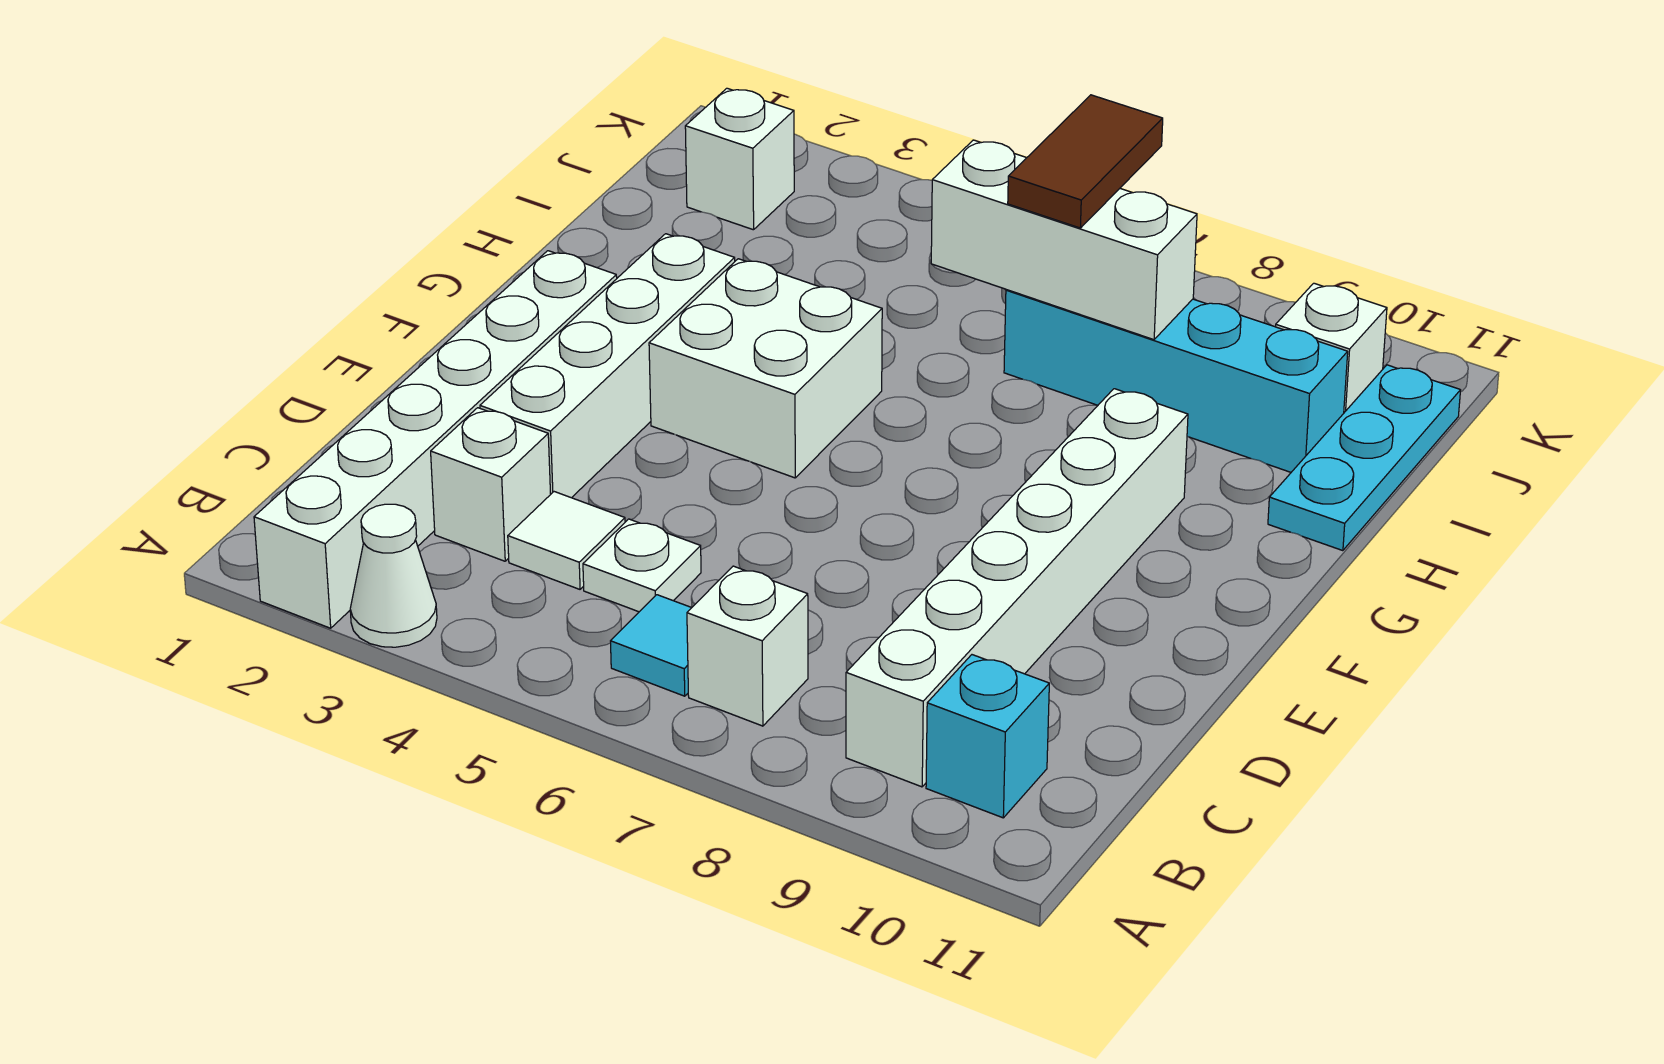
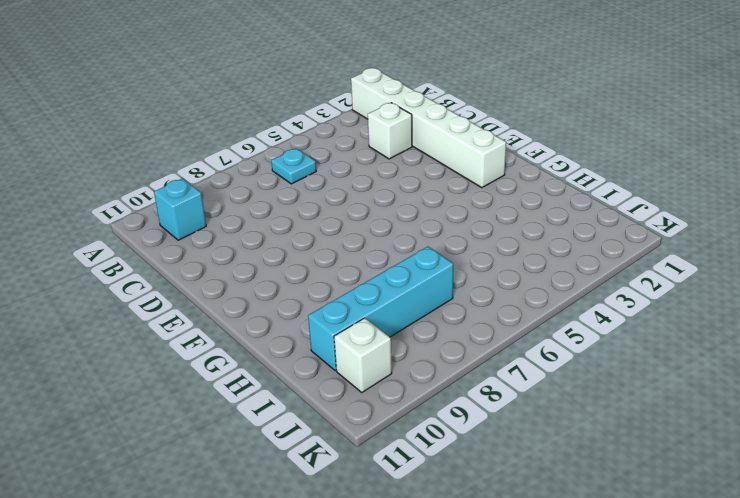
cyan plate B6 level 1 -> cyan tile B6 level 1
none -> white cone A3 level 1
none -> white brick B7 level 1
none -> white brick B9:G9 level 1

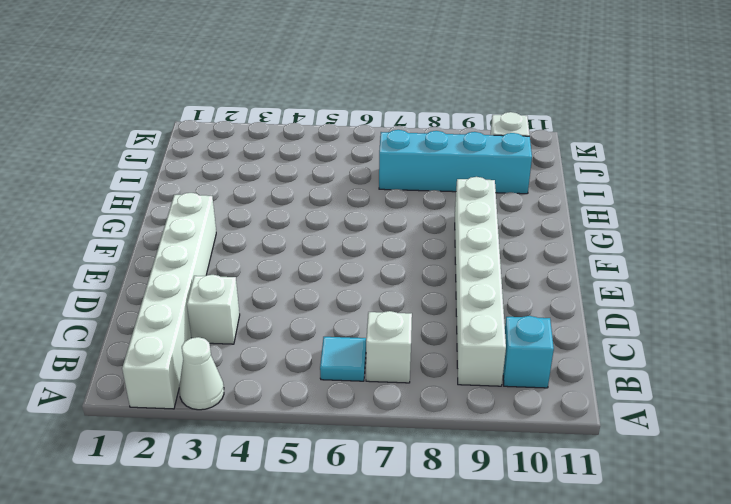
none -> white tile C4 level 1
none -> white plate C5 level 1
none -> white brick D3:G3 level 1

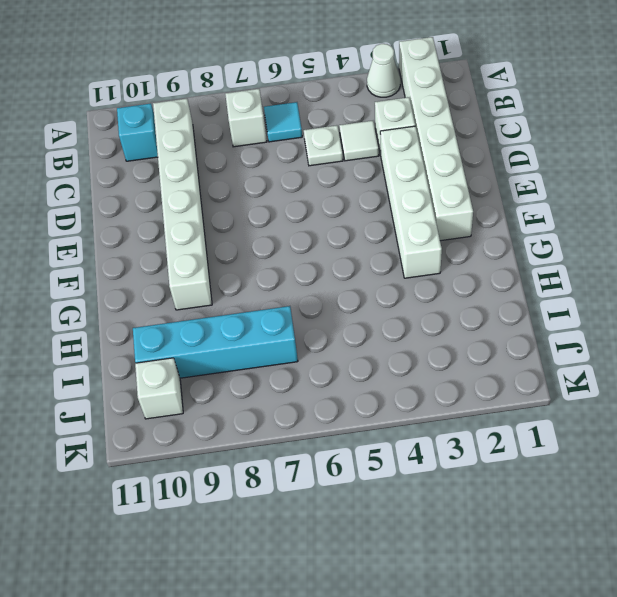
none -> white brick F4:G5 level 1
none -> cyan plate H11:J11 level 1
none -> white brick J2 level 1

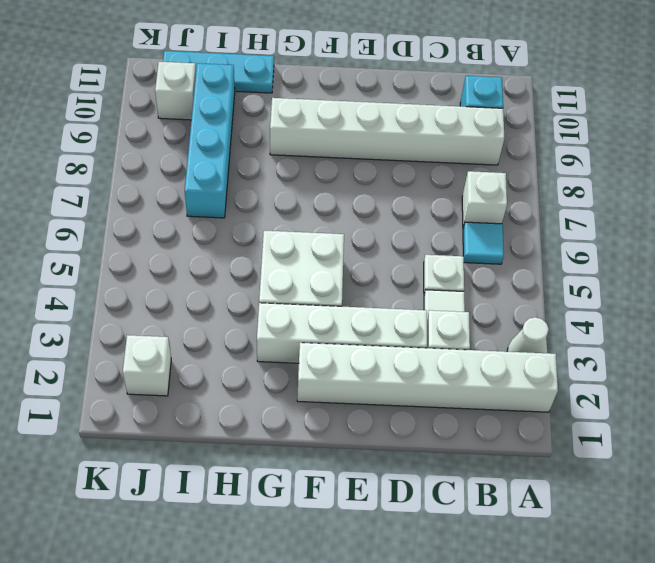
none -> white brick I6:I8 level 2
none -> brown tile I7:J7 level 3

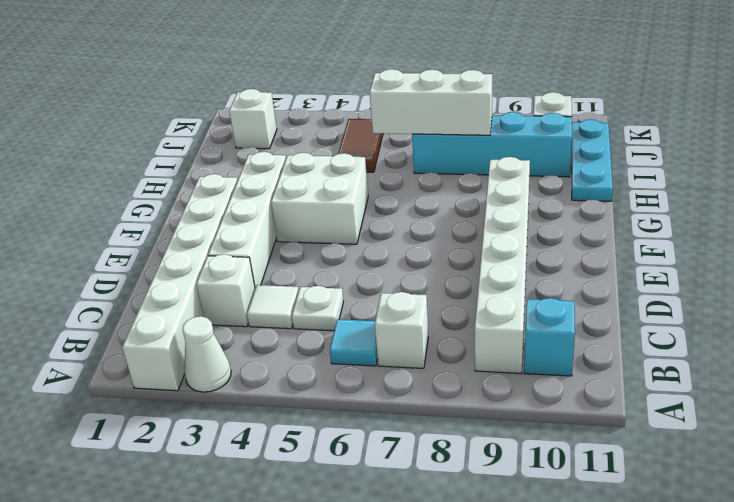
brown tile I5:J5 level 1 -> brown tile I7:J7 level 3

